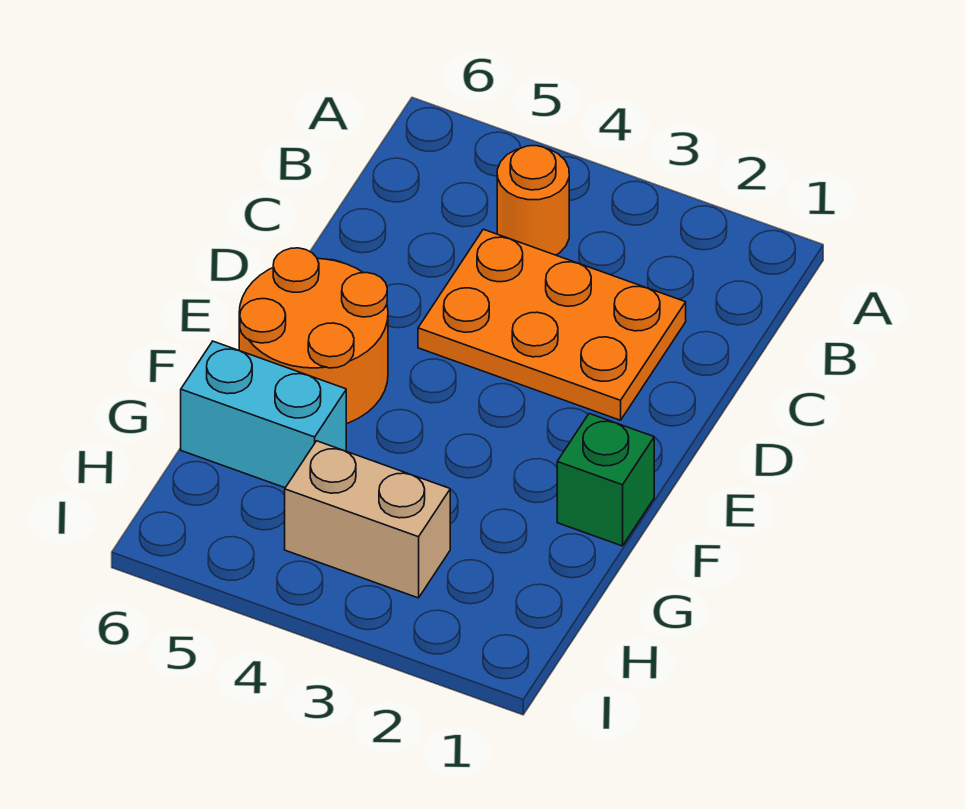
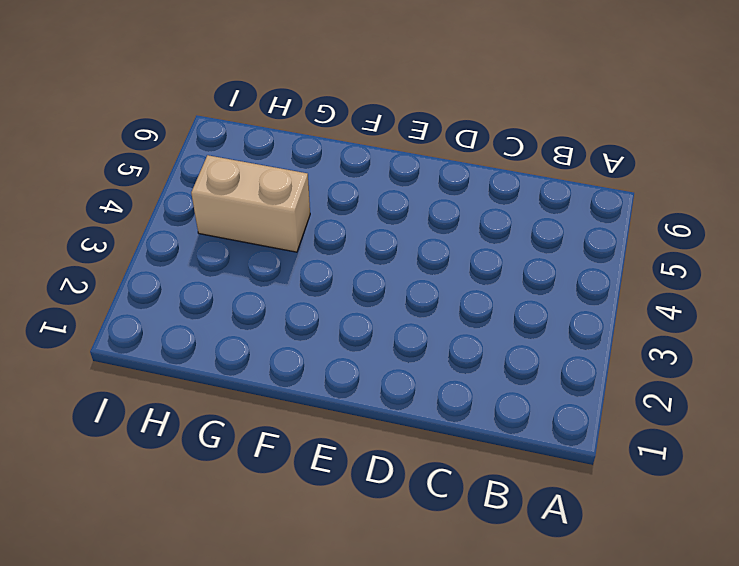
tan brick G4:H4 level 1 -> tan brick H3:H4 level 1
none -> orange round brick B4 level 1
none -> orange plate C2:D4 level 1

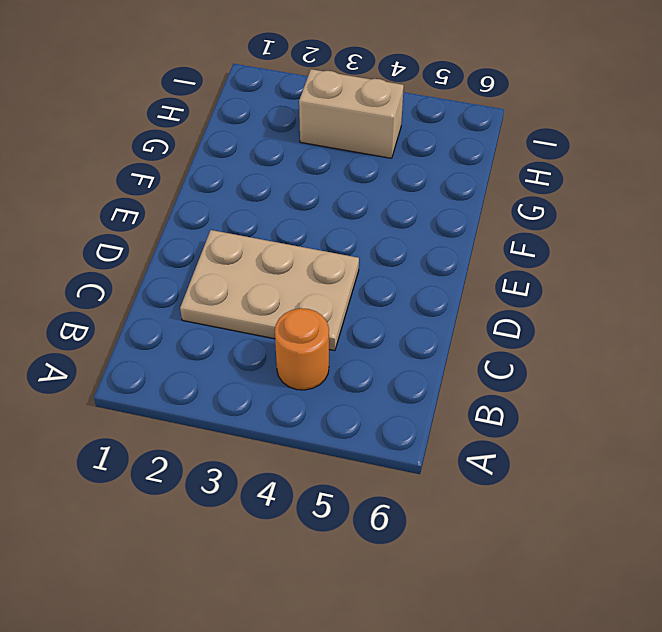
tan plate C2:D4 level 1 -> orange plate C2:D4 level 1
none -> orange round brick E5:F6 level 1
none -> green brick F1 level 1

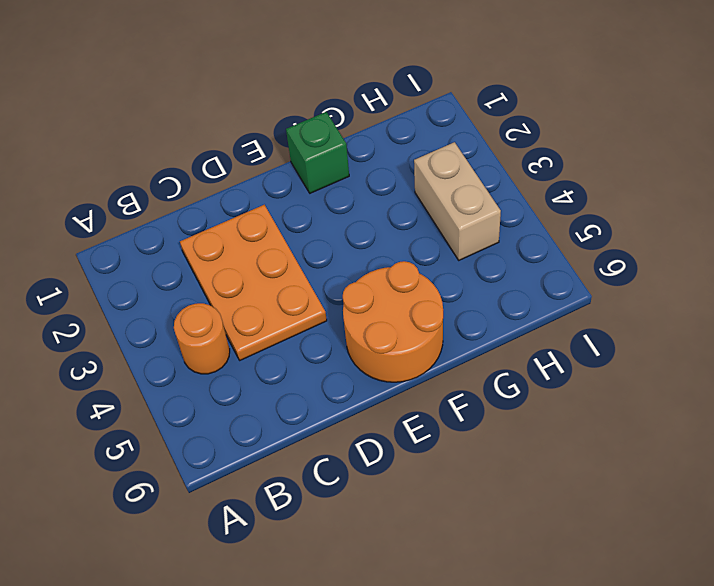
none -> cyan brick G5:G6 level 1

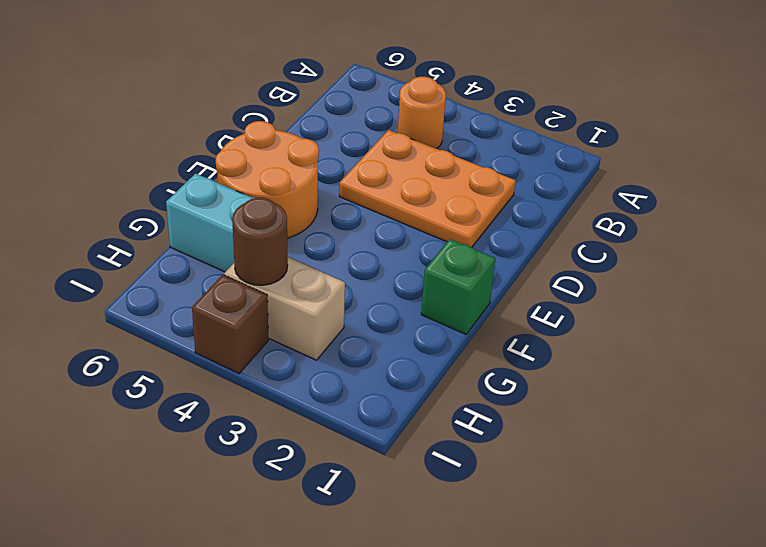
brown round brick H4 level 2 -> none
brown brick I4 level 1 -> none

